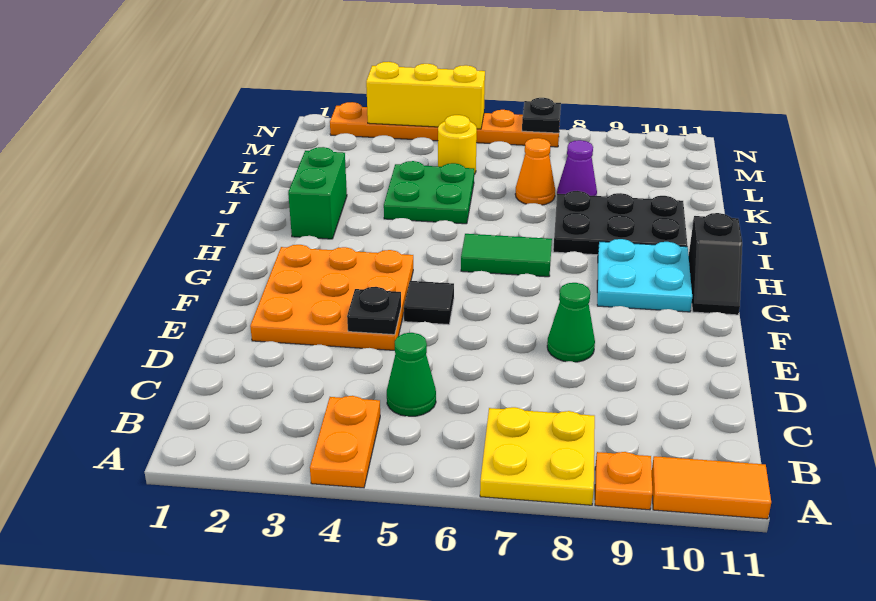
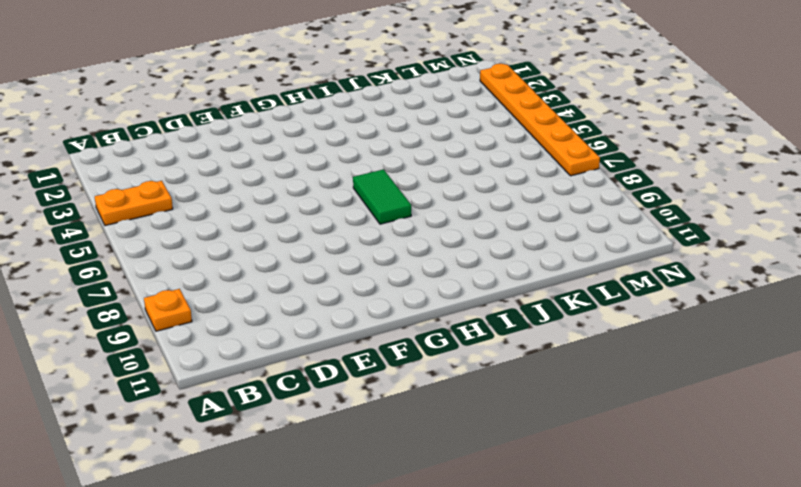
none -> yellow plate A7:B8 level 1
none -> orange tile A10:A11 level 1
none -> green cone C5 level 1

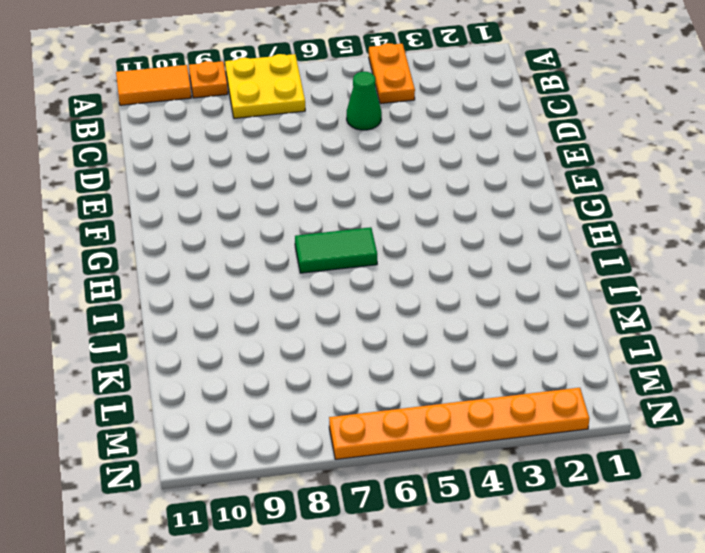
none -> orange plate E2:G4 level 1
none -> green cone E8 level 1
none -> black tile F5 level 1

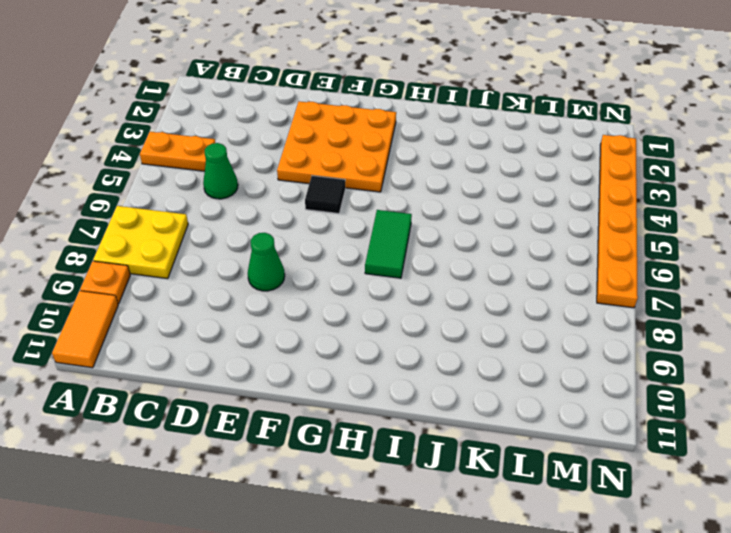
none -> cyan plate G9:H10 level 1
none -> black slope G11:H11 level 1 top H
none -> green brick I2:J2 level 1

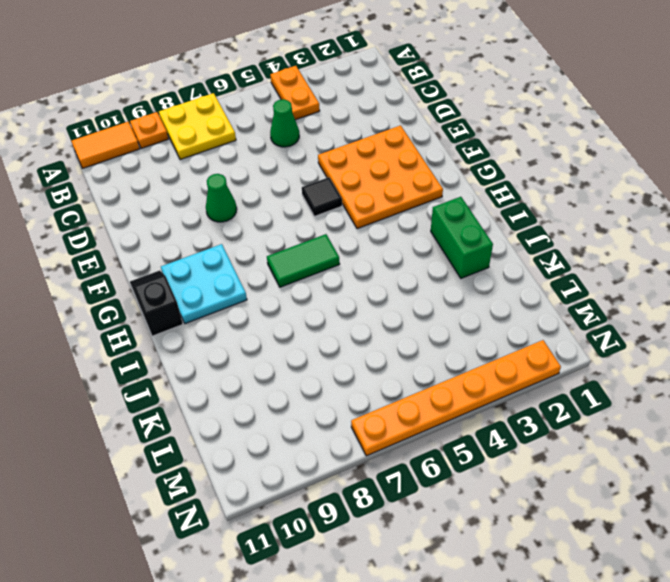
none -> black plate I8:J10 level 1
none -> green plate J4:K5 level 1
none -> orange cone K7 level 1

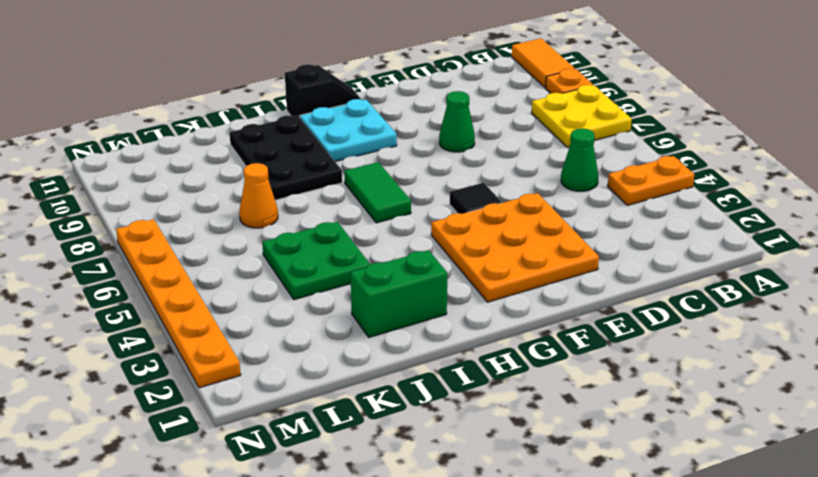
none -> purple cone K8 level 1
none -> yellow round brick L5 level 1
none -> black plate E4 level 2

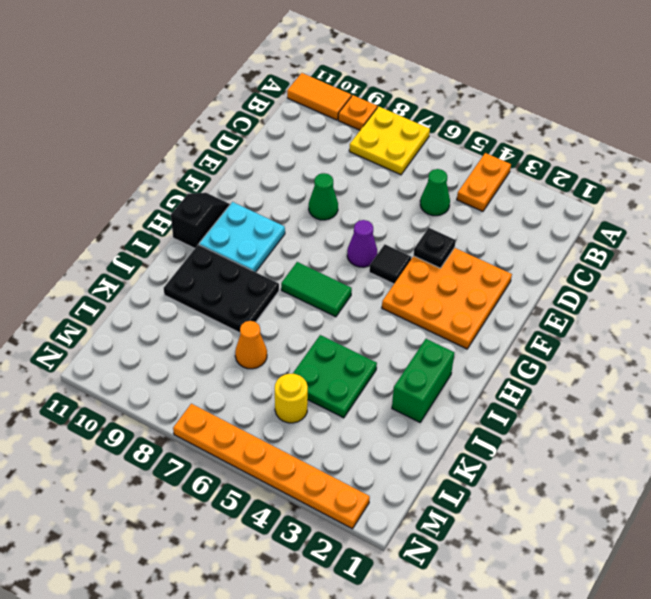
purple cone F6 level 1 -> purple cone K8 level 1
none -> yellow brick N3:N5 level 2
none -> black plate N7 level 2

